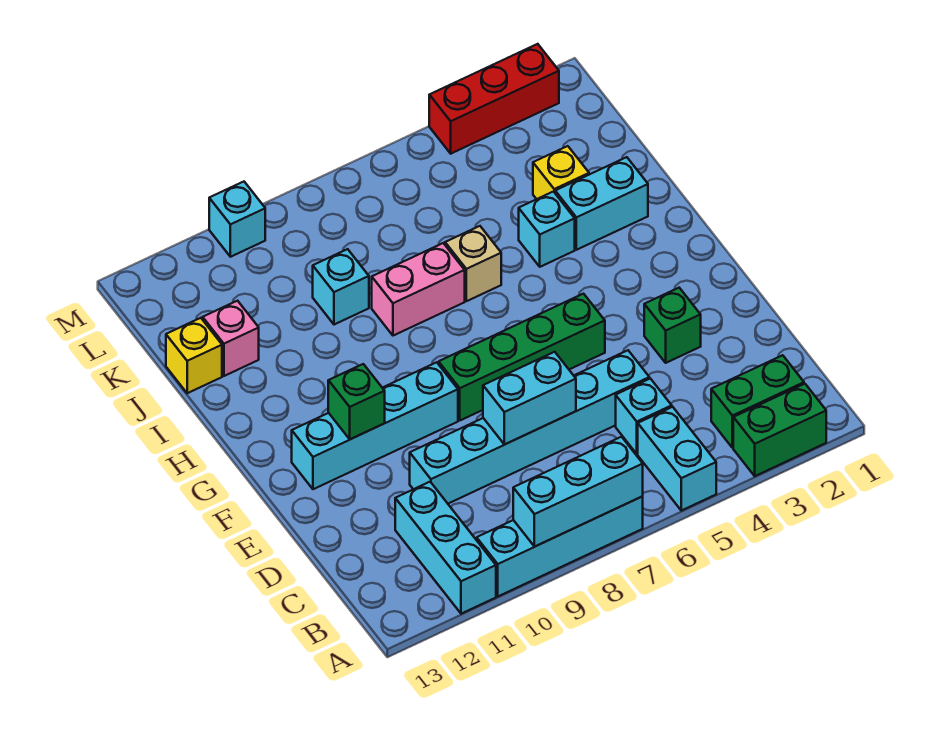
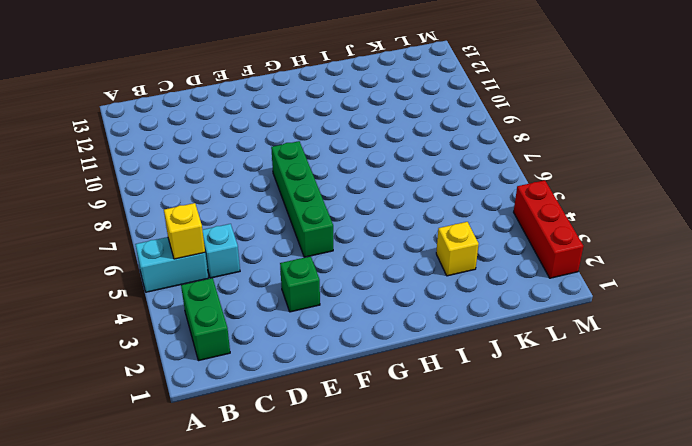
yellow brick B5 level 2 -> yellow brick J13 level 1
none -> green brick A2:A3 level 1
none -> cyan brick A7:A10 level 1
none -> cyan brick A11:C11 level 1

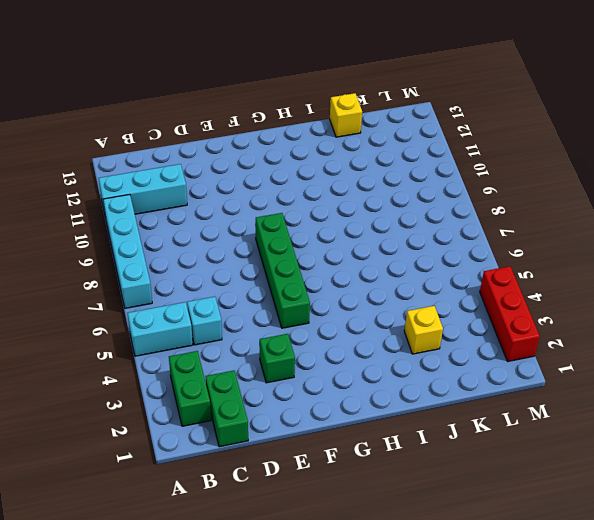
green brick C1:C2 level 1 -> green brick A2:A3 level 1
none -> cyan brick D5:D10 level 1
none -> cyan brick F9:F12 level 1
none -> cyan brick I2:I3 level 1

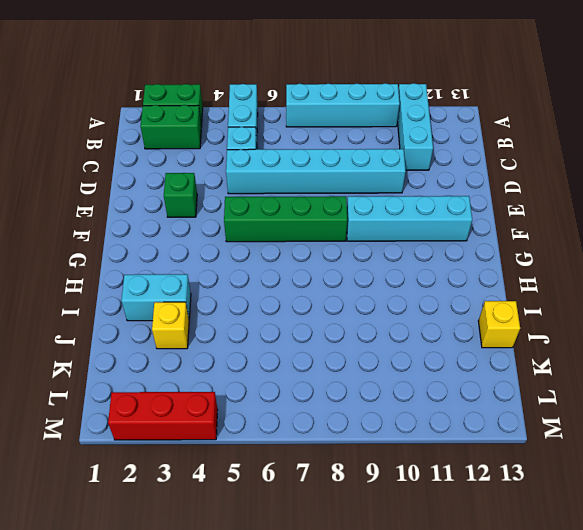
none -> cyan brick I4 level 1
none -> tan brick I6 level 1
none -> pink brick I7:I8 level 1

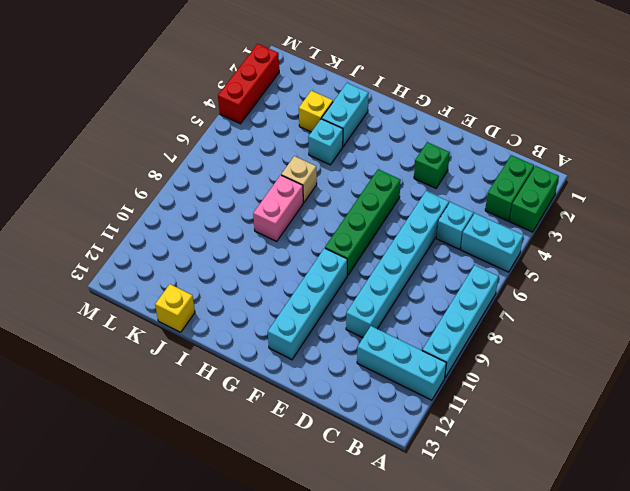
none -> cyan brick J9 level 1
none -> pink brick J12 level 1
none -> cyan brick M10 level 1

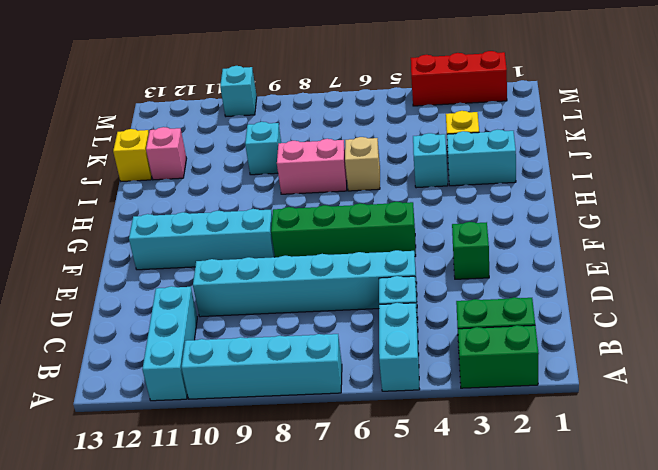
none -> cyan brick A7:A9 level 2
none -> cyan brick D7:D8 level 2
none -> green brick F11 level 2

